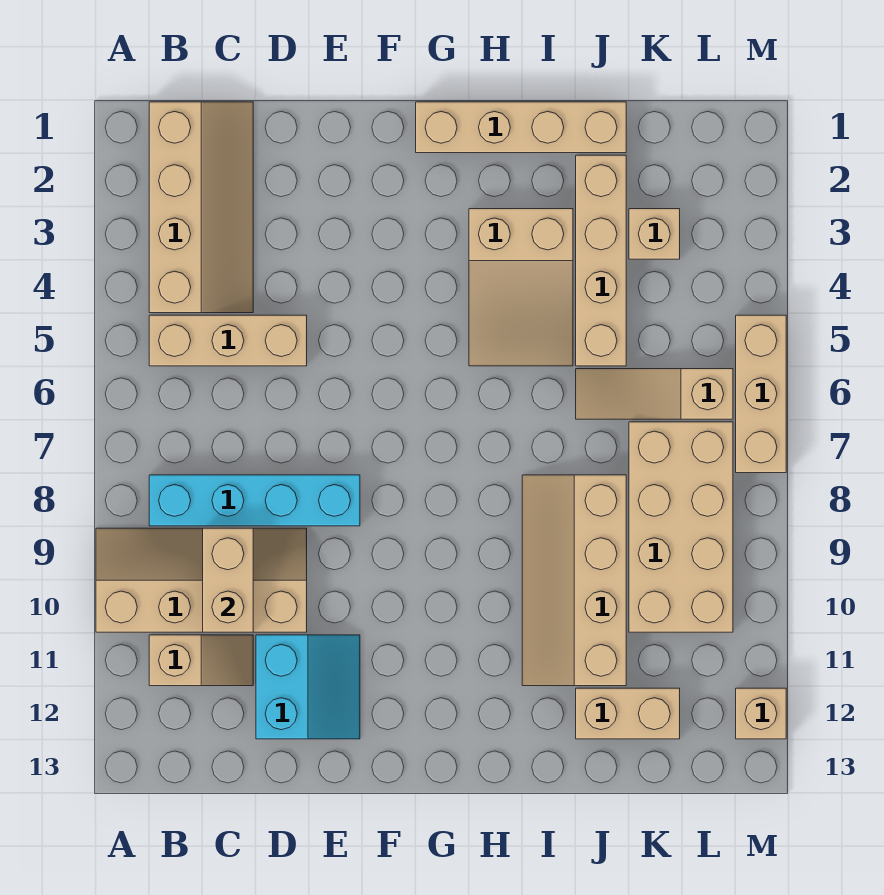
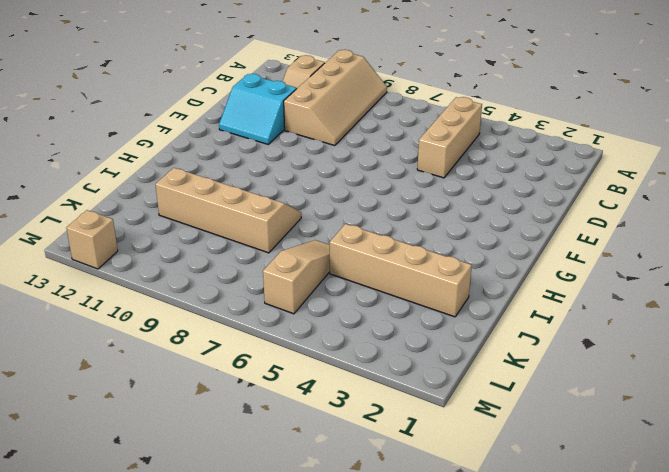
none -> tan slope B1:C4 level 1 top B
none -> cyan brick B8:E8 level 1
none -> tan brick G1:J1 level 1

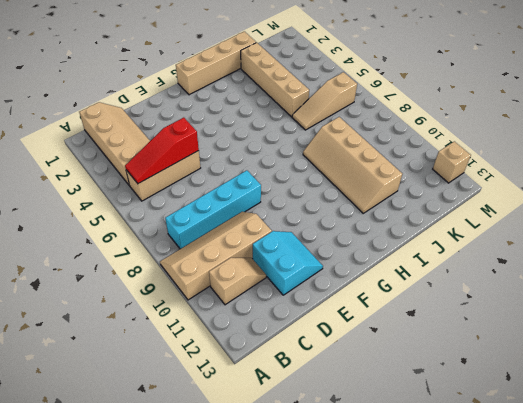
red slope B5:D5 level 2 top D -> none
none -> tan slope H3:I5 level 1 top 3
none -> tan brick J12:K12 level 1
none -> tan brick K3 level 1

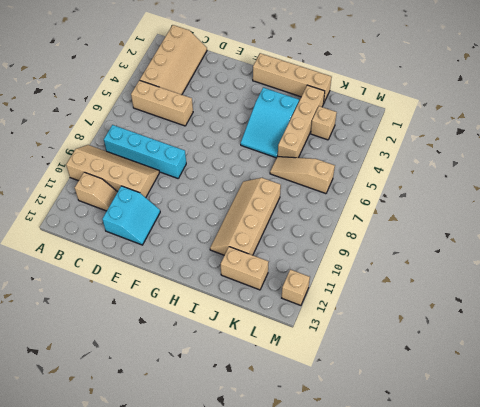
cyan slope H3:I5 level 1 top 3 -> tan slope H3:I5 level 1 top 3
none -> tan brick K7:L10 level 1
none -> tan brick M5:M7 level 1
none -> tan brick C9:C10 level 2

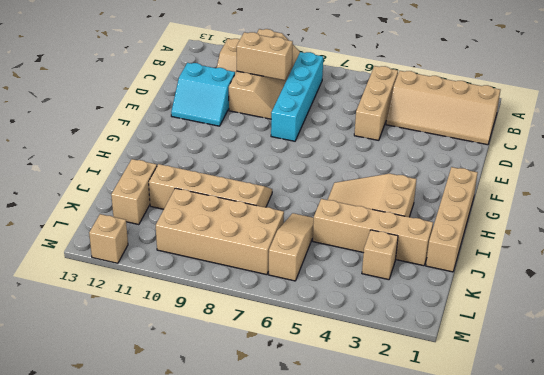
none -> tan brick M5:M7 level 1

